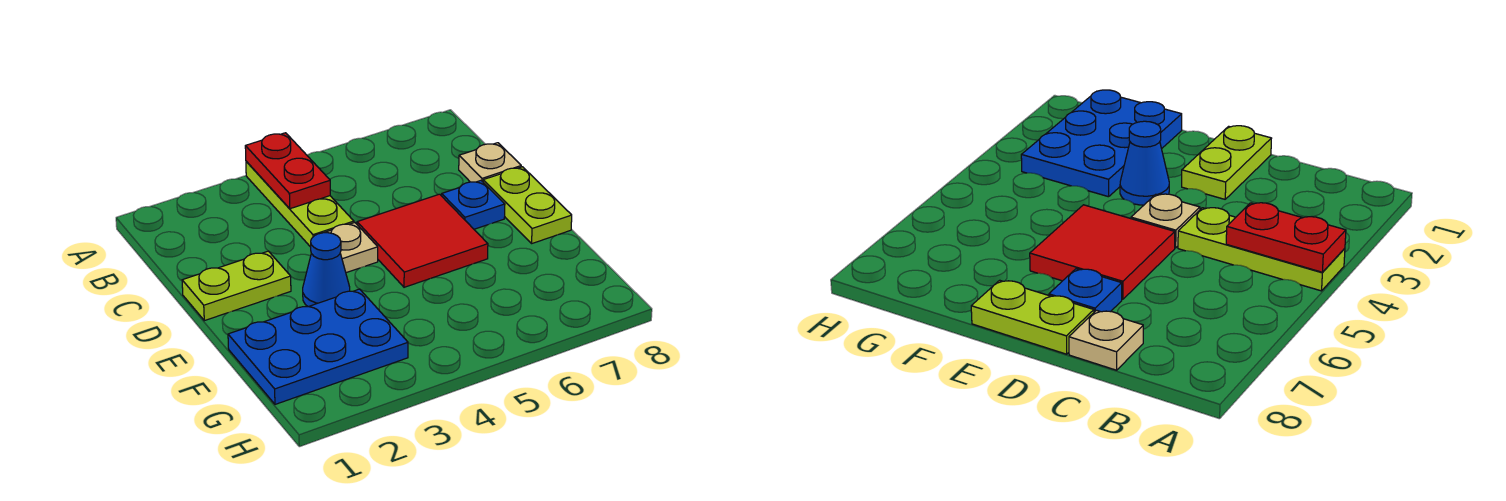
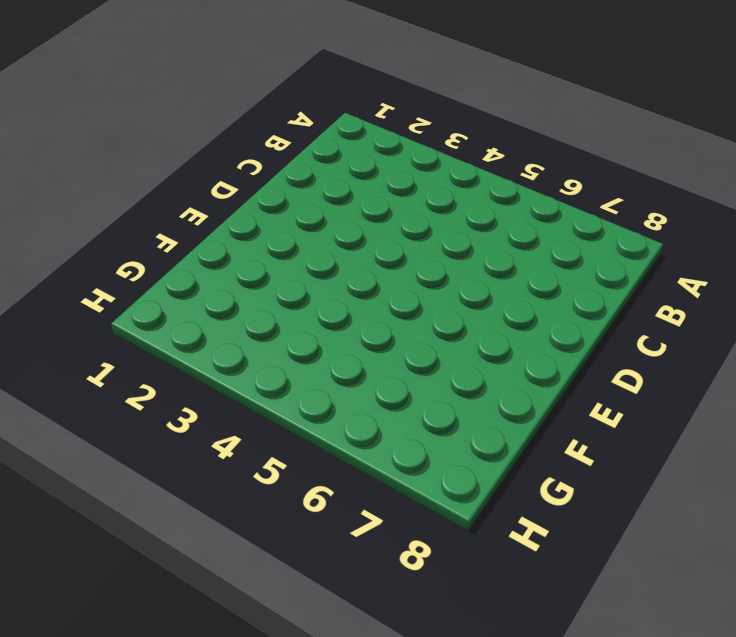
none -> lime plate A4:C4 level 1
none -> tan plate C8 level 1

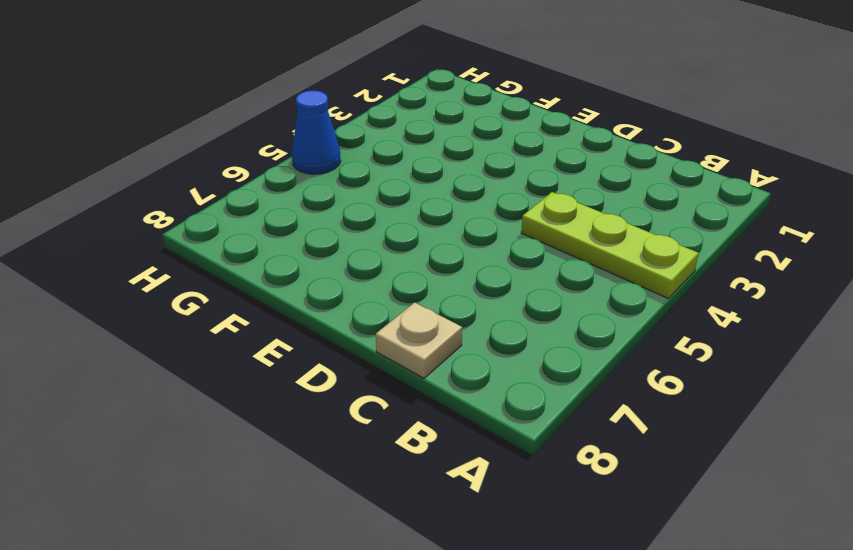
blue cone H5 level 1 -> blue cone E3 level 1
none -> lime plate D1:D2 level 1
none -> tan plate D4 level 1

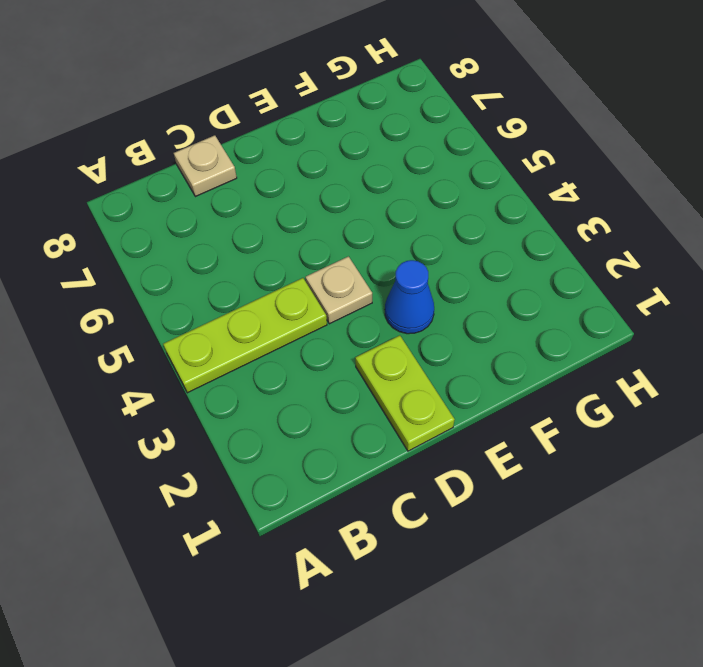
none -> red tile D5:E6 level 1
none -> blue plate D7 level 1

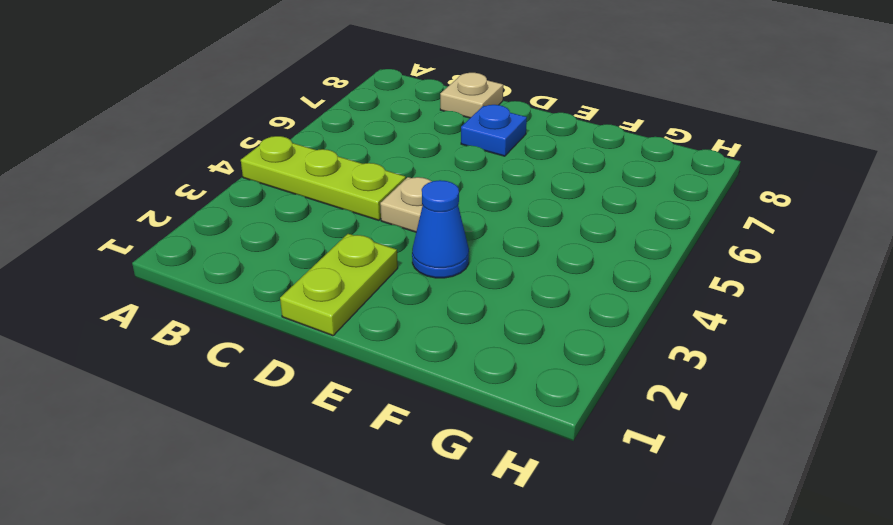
none -> red tile D5:E6 level 1
none -> lime plate D8:E8 level 1

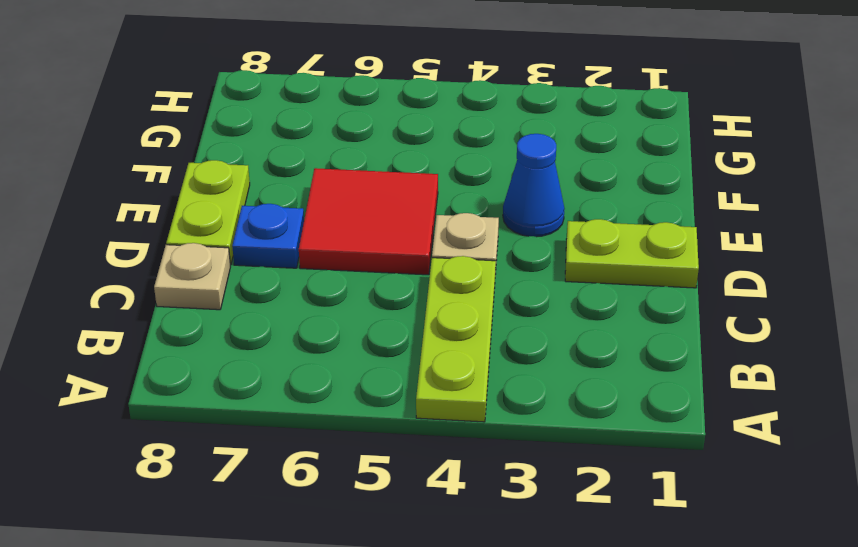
none -> blue plate F1:G3 level 1
none -> red plate A4:B4 level 2

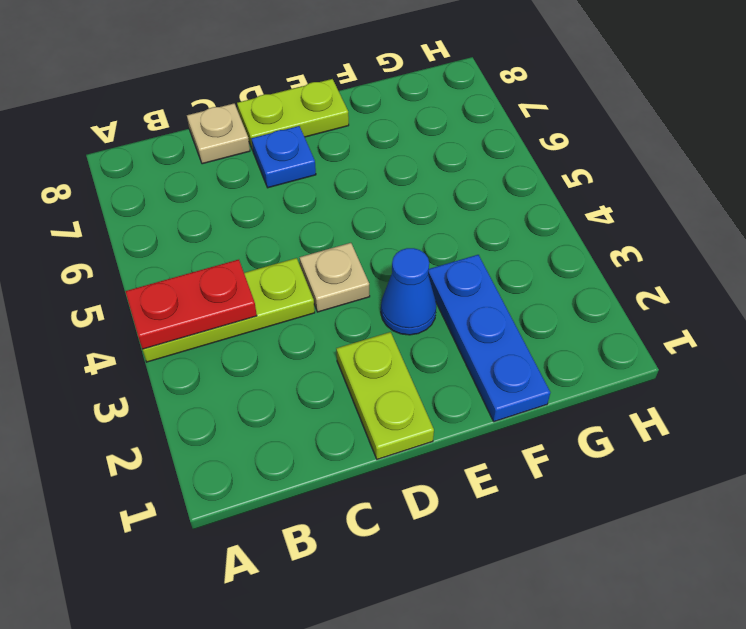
blue plate F1:F3 level 1 -> blue plate F1:G3 level 1
none -> red tile D5:E6 level 1

